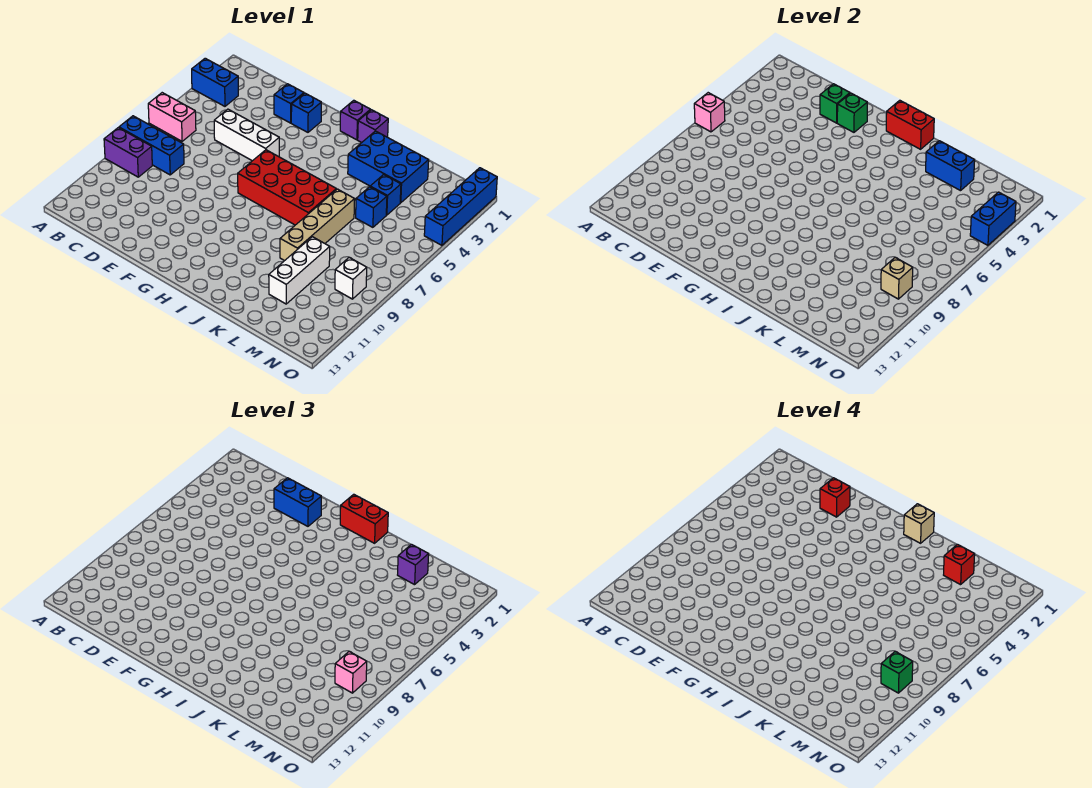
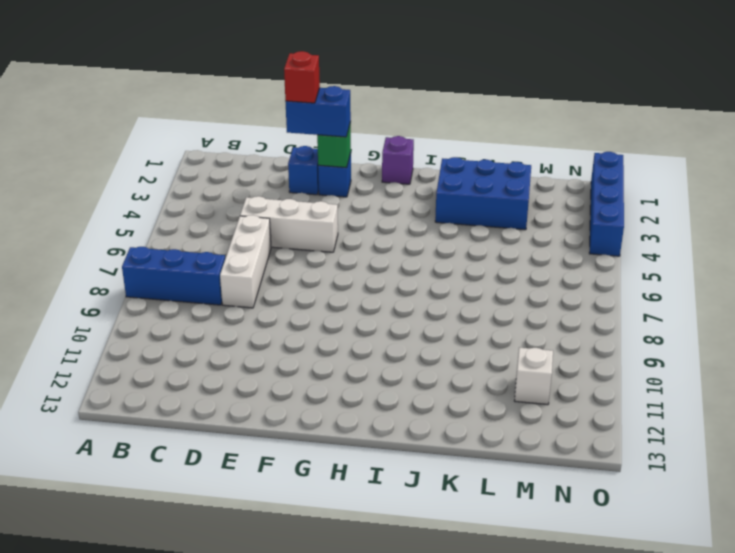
white brick D6:D8 level 1 -> white brick L9:L11 level 1
white brick M11 level 1 -> white brick N9 level 1
none -> blue brick A3:B3 level 1
none -> pink brick A6:B6 level 1
none -> purple brick A9:B9 level 1
none -> red brick G6:J7 level 1

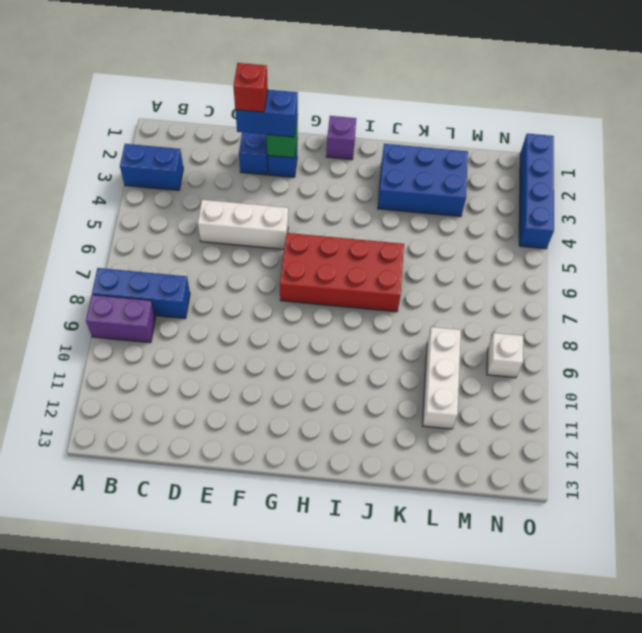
none -> pink brick A6:B6 level 1
none -> purple brick I1 level 1
none -> tan brick K6:K9 level 1
none -> blue brick L4 level 1

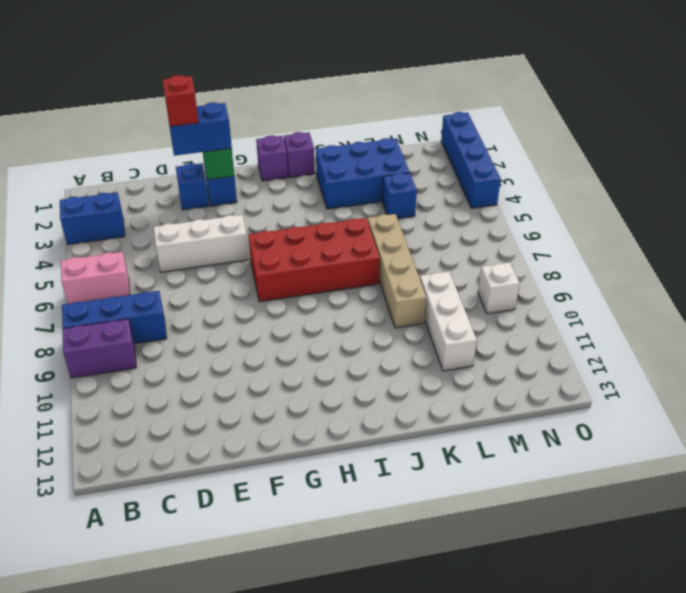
none -> blue brick L5 level 1
none -> pink brick A6 level 2
none -> green brick E2 level 2
none -> red brick H1:I1 level 2

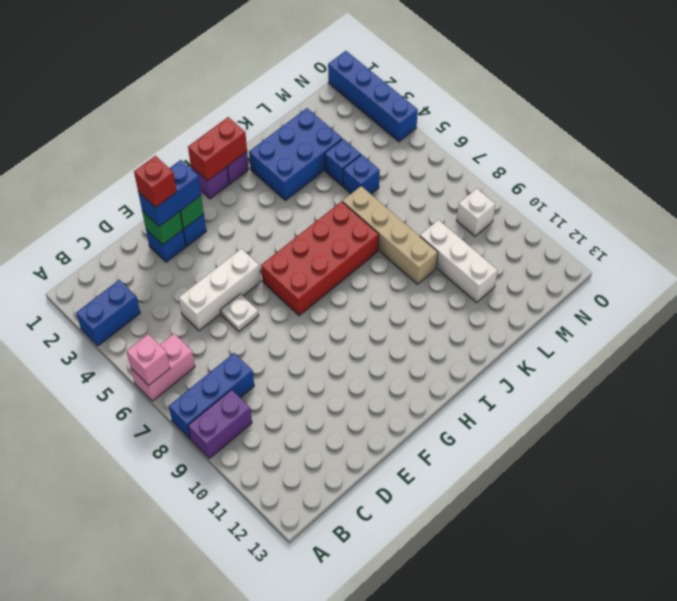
white plate E6 level 1 -> none
none -> blue brick K2:L2 level 2
none -> tan brick N9 level 2
none -> blue brick O3:O4 level 2
none -> red brick H1:I1 level 3

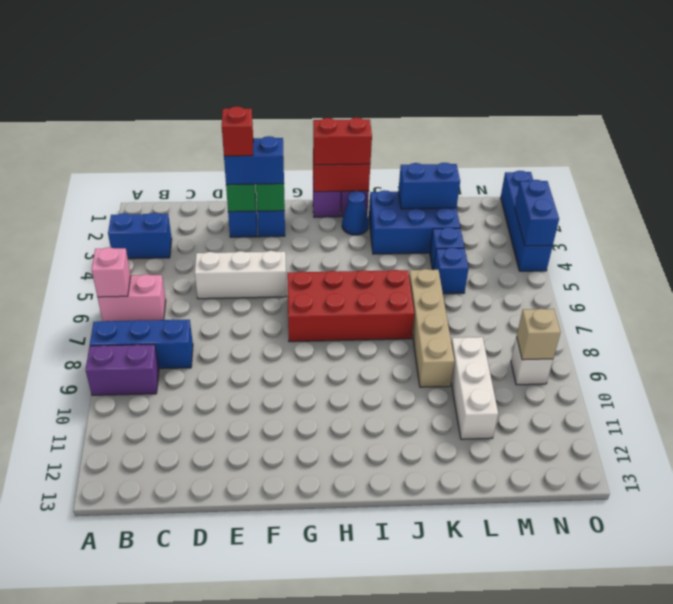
blue cone I2 level 1 -> none
none -> purple brick L2 level 3
none -> pink brick N9 level 3
none -> tan brick I1 level 4
none -> red brick L2 level 4

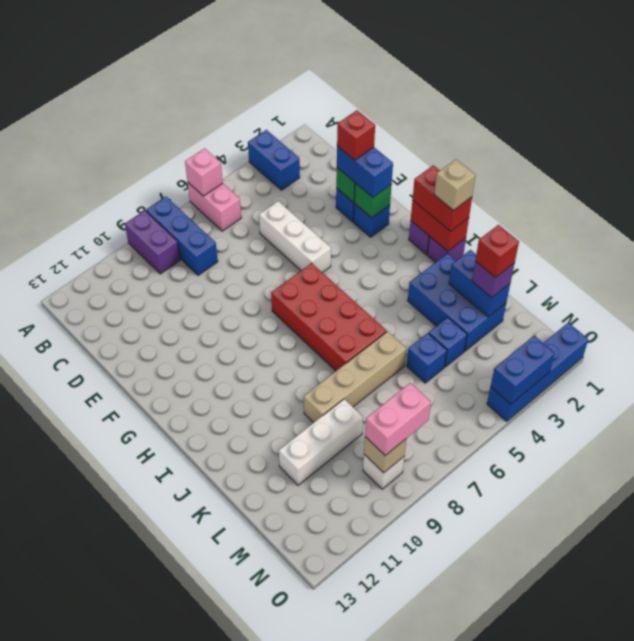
pink brick N8:N9 level 3 -> pink brick N9 level 3
none -> green brick N9 level 4

